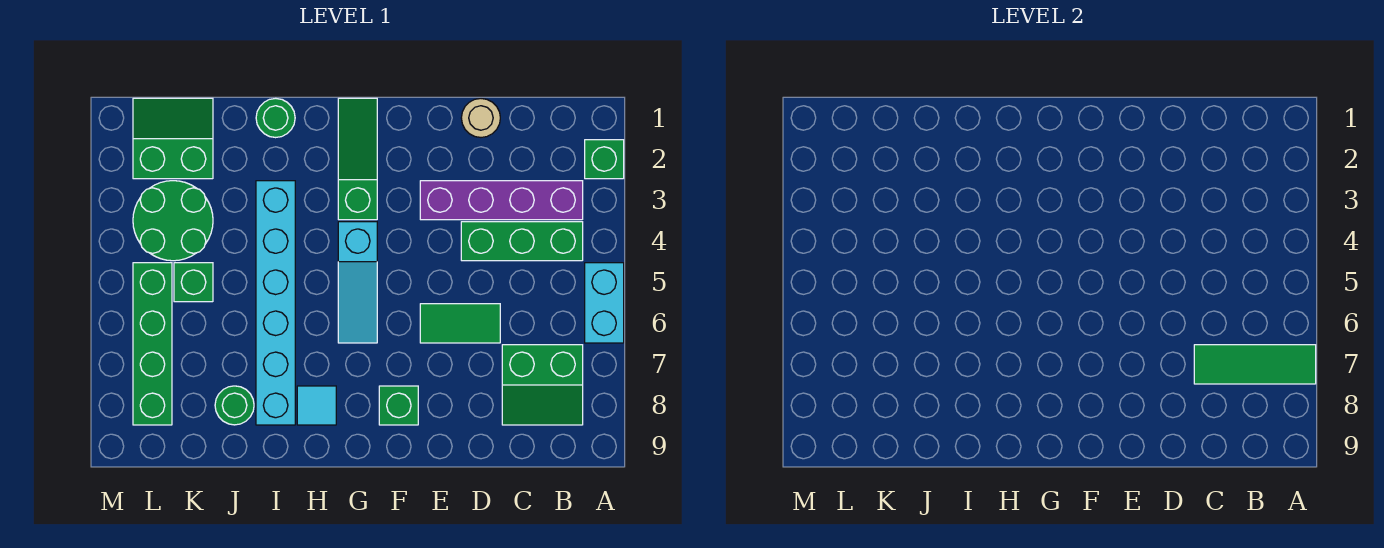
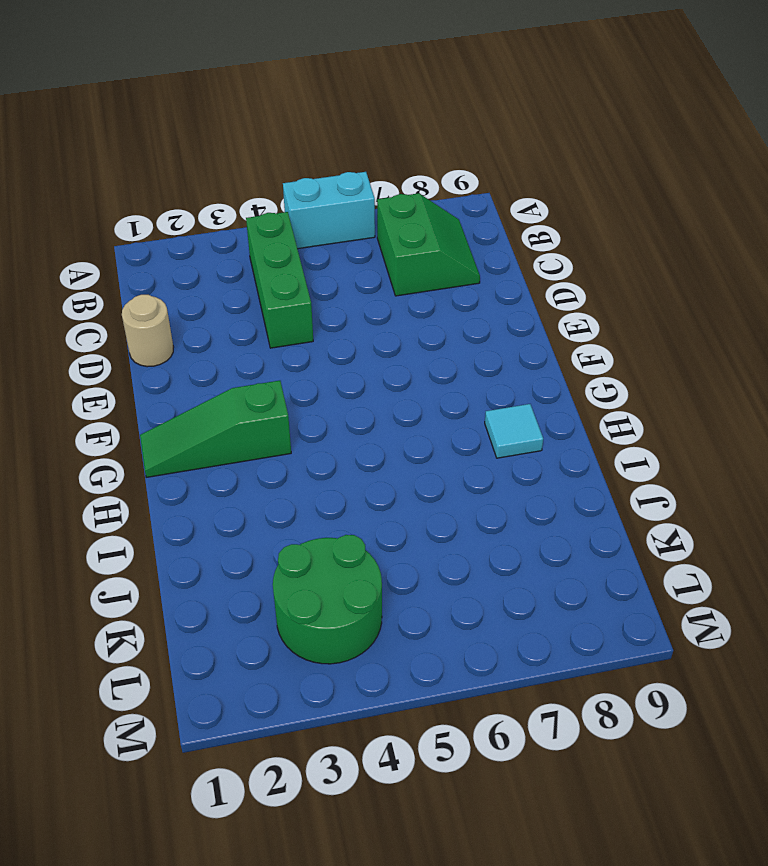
none -> green brick A2 level 1
none -> purple brick B3:E3 level 1
none -> green tile D6:E6 level 1

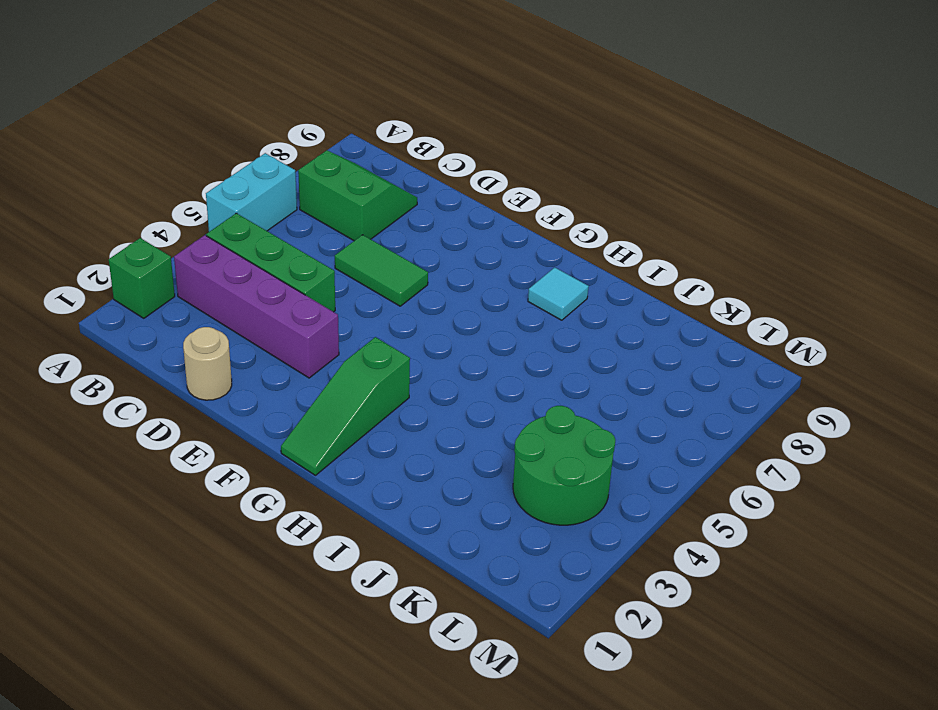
none -> green brick F8 level 1
none -> cyan slope G4:G6 level 1 top 4
none -> green round brick I1 level 1

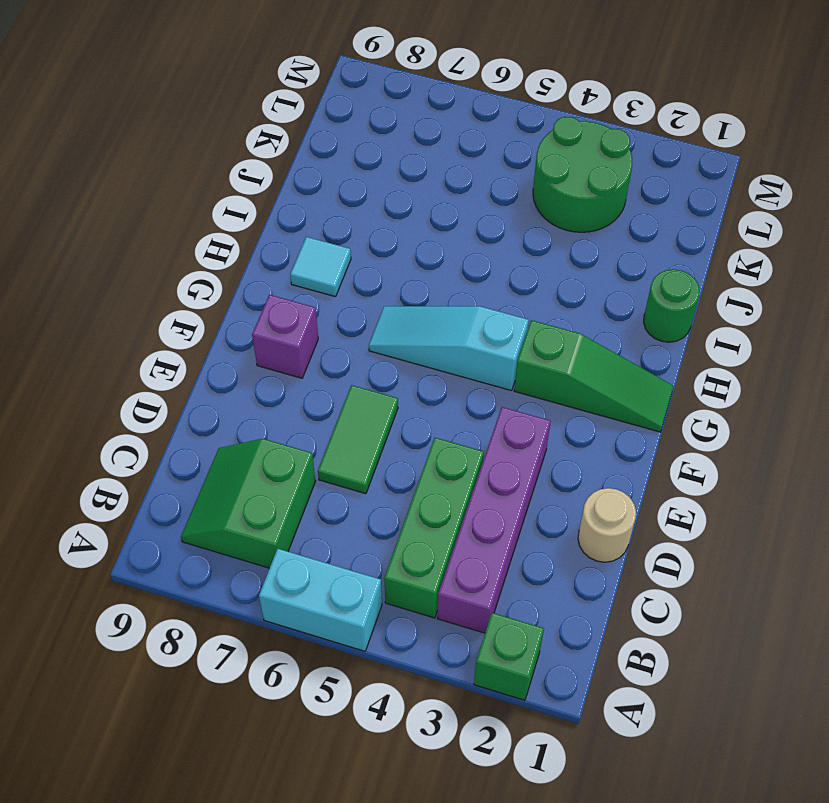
purple brick F8 level 1 -> green brick F8 level 1
none -> cyan brick I3:I8 level 1
none -> green round brick J8 level 1
none -> green slope K1:L2 level 1 top 2

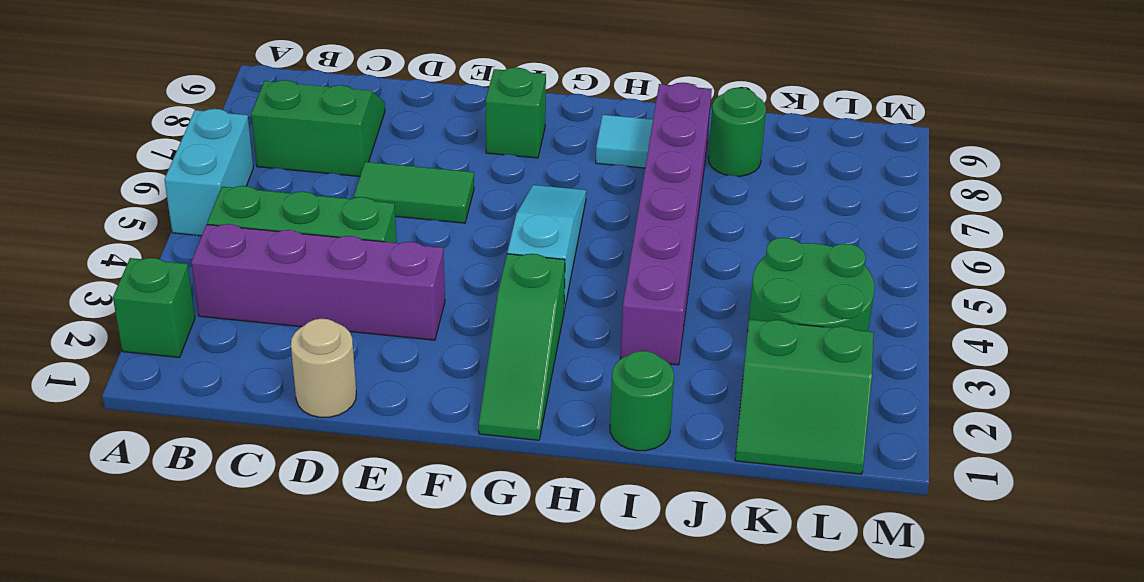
purple brick I3:I8 level 1 -> cyan brick I3:I8 level 1
none -> green brick K5 level 1
none -> green brick L5:L8 level 1
none -> green tile A7:C7 level 2

